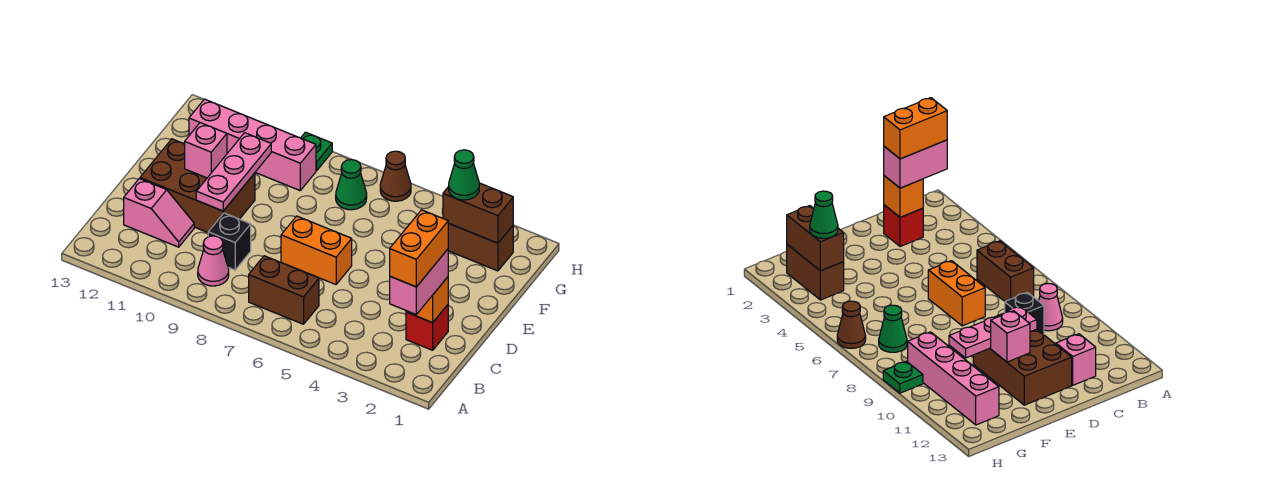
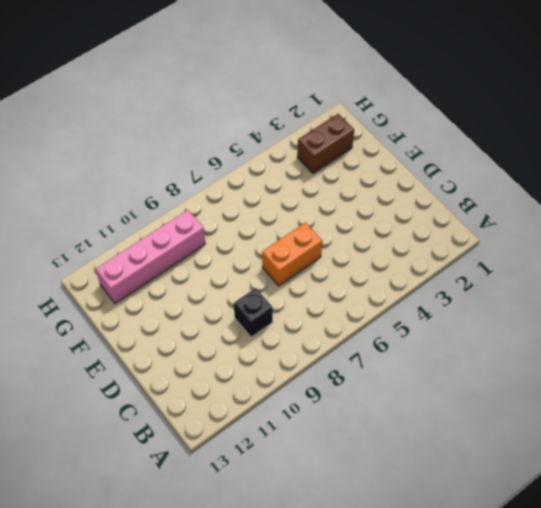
none -> brown brick B6:B7 level 1
none -> pink cone B9 level 1
none -> red brick C2 level 1

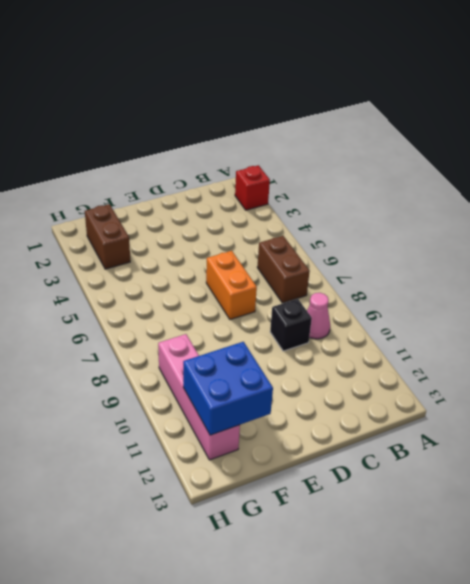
red brick A2 level 1 -> red brick C2 level 1
blue brick F11:G12 level 2 -> none
none -> pink slope C11:C12 level 1 top 12
none -> brown brick D10:E12 level 1
none -> green cone G7 level 1

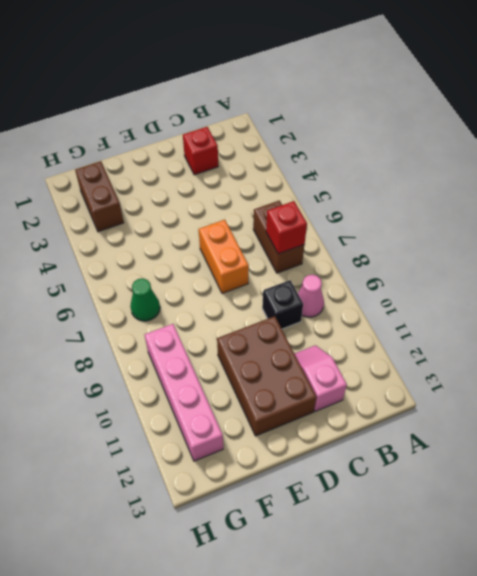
red brick B7 level 2 -> none
none -> brown cone H6 level 1
none -> green plate H9 level 1
none -> orange brick C2 level 2

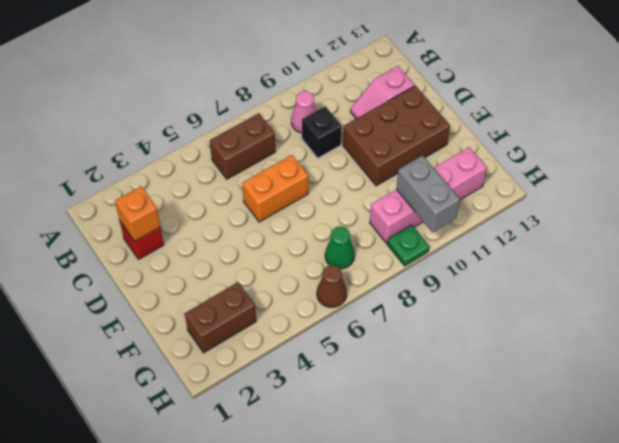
grey brick G10:H10 level 2 -> none
none -> pink plate D10:F10 level 2
none -> pink brick E11 level 2
none -> brown brick G2:G3 level 2

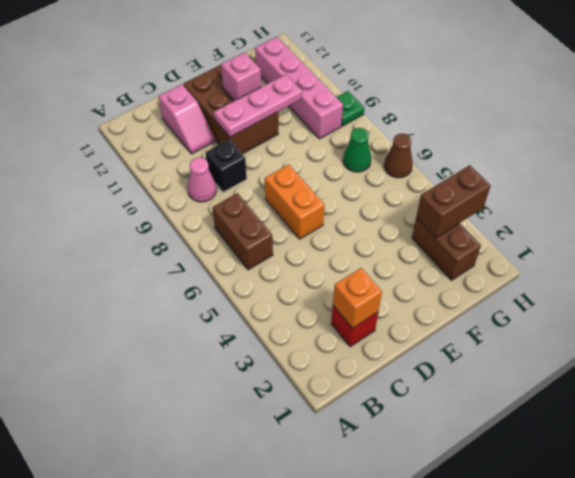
brown brick G3:H3 level 2 -> brown brick G2:G3 level 2
none -> pink brick B2:C2 level 3
none -> green cone G3 level 3
none -> orange brick B2:C2 level 4

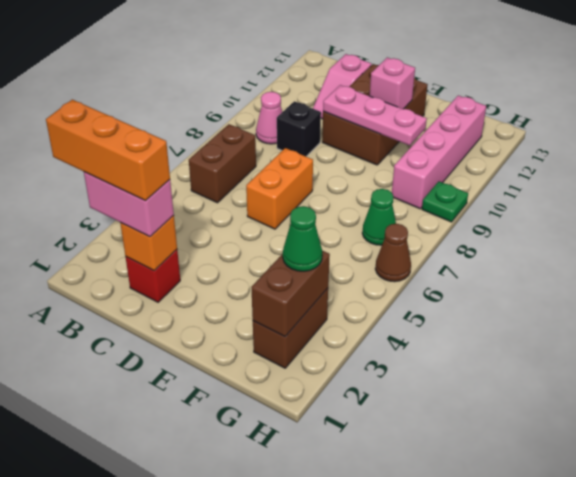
orange brick A2:C2 level 4 -> orange brick B2:C2 level 4

